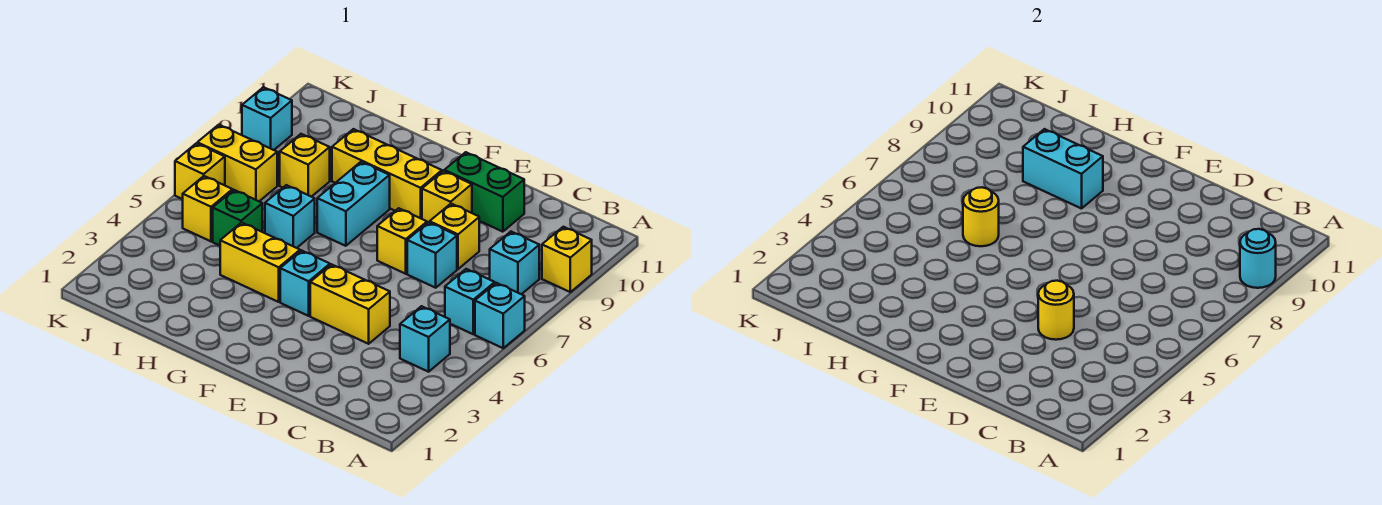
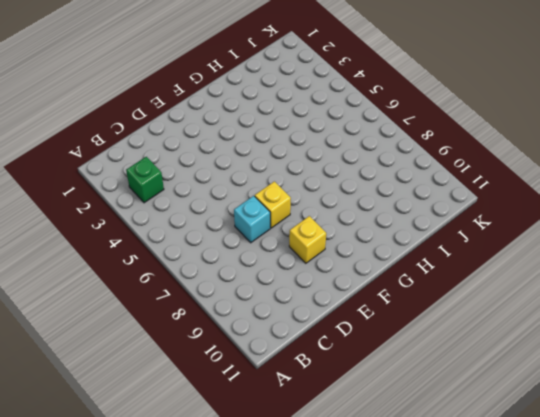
green brick B3 level 1 -> green brick I5 level 1
none -> cyan brick A6 level 1
none -> yellow brick A9 level 1
none -> cyan brick B4 level 1

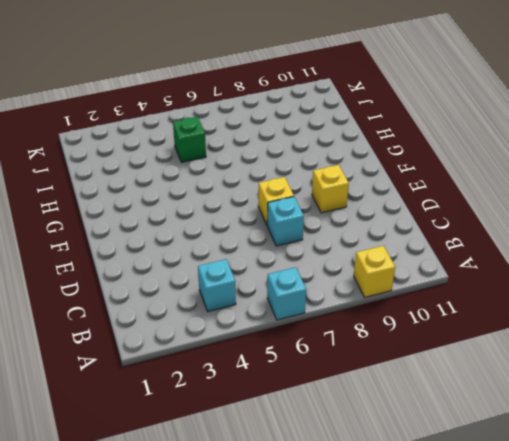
none -> cyan brick B6 level 1
none -> cyan brick B8 level 1
none -> yellow brick D4:E4 level 1

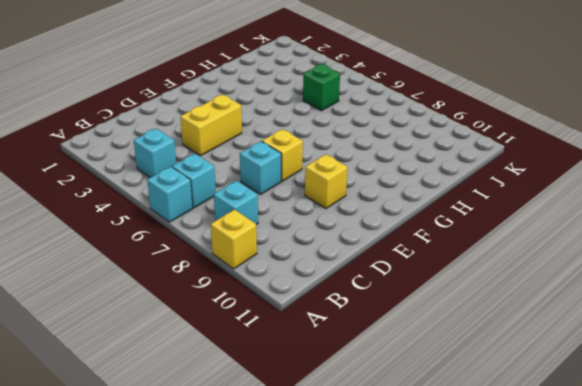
none -> yellow brick D8 level 1
none -> green brick D10:E10 level 1
none -> cyan brick F4 level 1

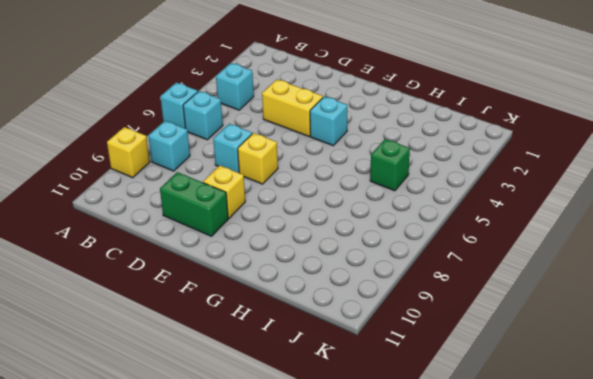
none -> yellow brick D8 level 1
none -> yellow brick F9:H9 level 1
none -> yellow brick G4:H4 level 1

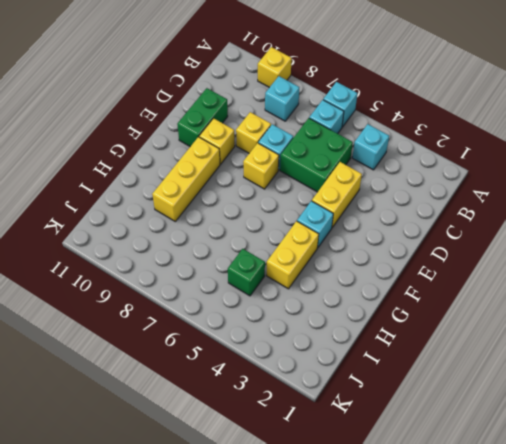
green brick C5:D6 level 1 -> none
none -> cyan brick G7:G8 level 1
none -> cyan brick H6 level 1
none -> yellow brick I8 level 1

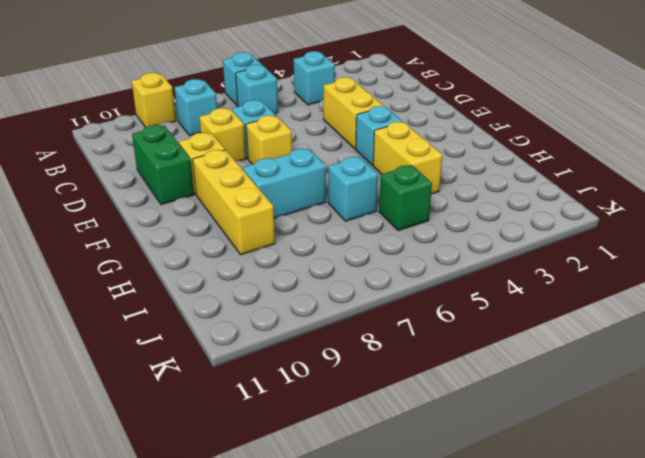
none -> yellow brick I8 level 1
none -> yellow brick J5 level 1
none -> yellow brick J7:K7 level 1

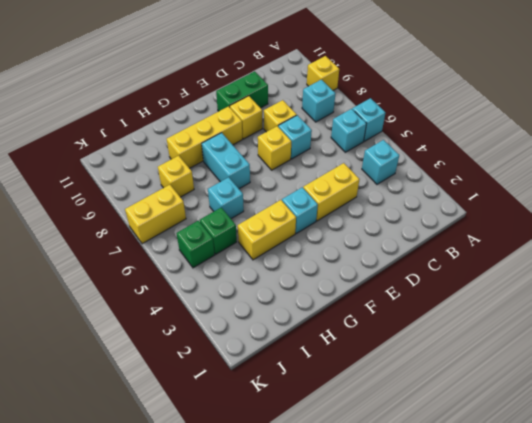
green brick J5 level 1 -> yellow brick J5 level 1
none -> yellow brick K6 level 1
none -> cyan brick K9 level 1
none -> cyan round brick A9 level 2

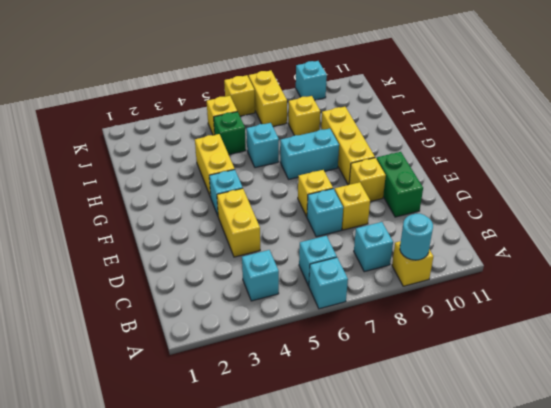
none -> yellow round brick D4 level 2
none -> cyan brick G9:H9 level 2
none -> yellow round brick H6 level 2

